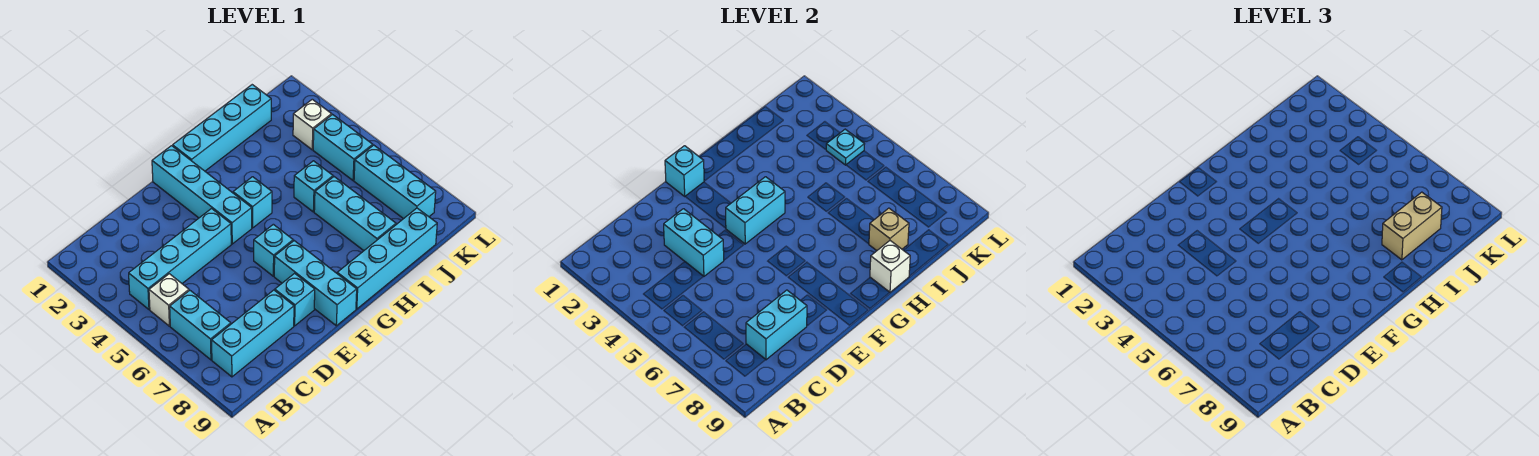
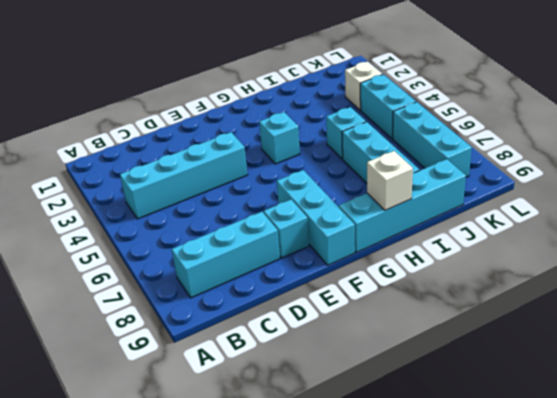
none -> white brick B5 level 1
none -> cyan brick B6:B7 level 1
none -> cyan brick F1:F4 level 1

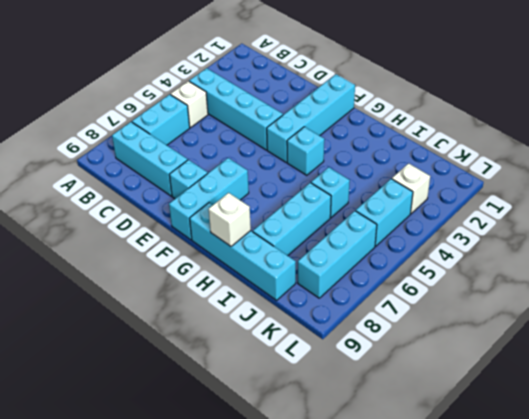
none -> cyan brick F6 level 1
none -> cyan brick G1:J1 level 1
none -> cyan brick C8:D8 level 2

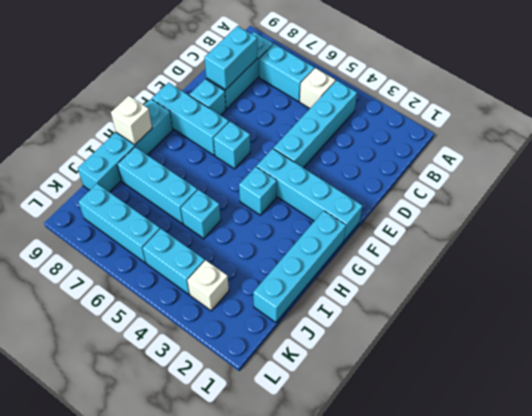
none -> cyan brick D3:D4 level 2
none -> cyan brick F1 level 2
none -> cyan brick F4:G4 level 2

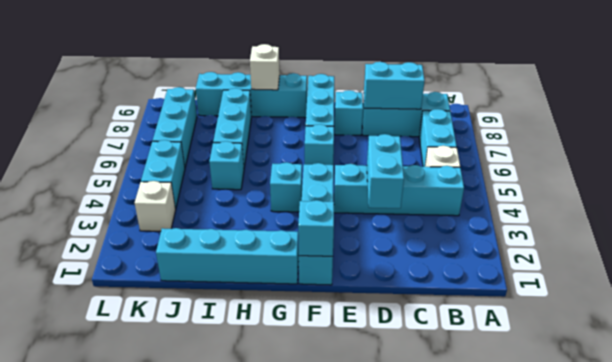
none -> cyan brick F4:G4 level 2
none -> tan brick I8 level 2
none -> cyan plate K4 level 2

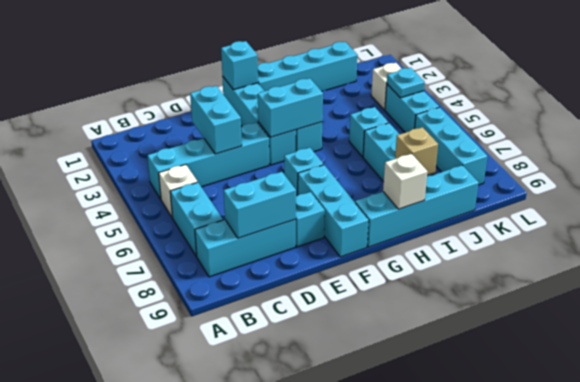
none -> tan brick I8:J8 level 3

